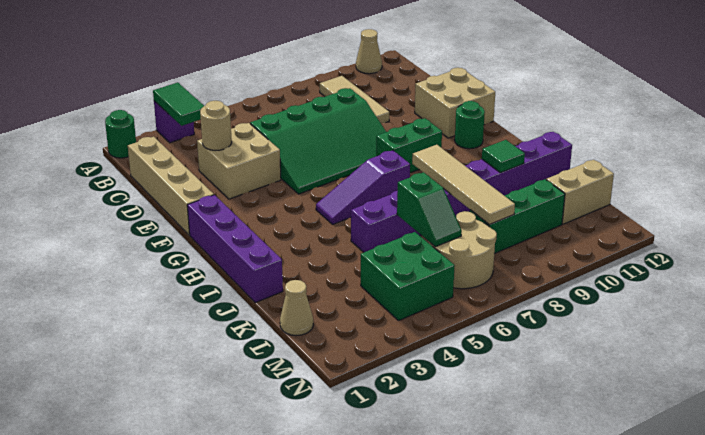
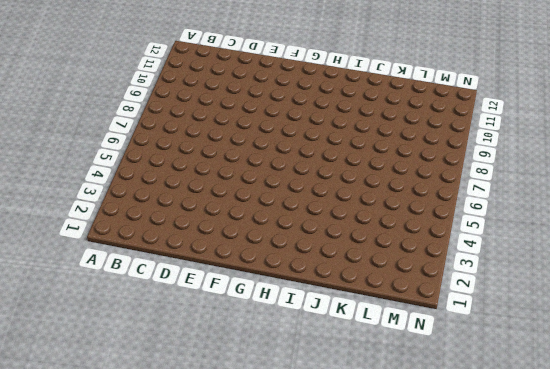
none -> green round brick A1 level 1
none -> purple brick A3 level 1
none -> tan cone A11 level 1

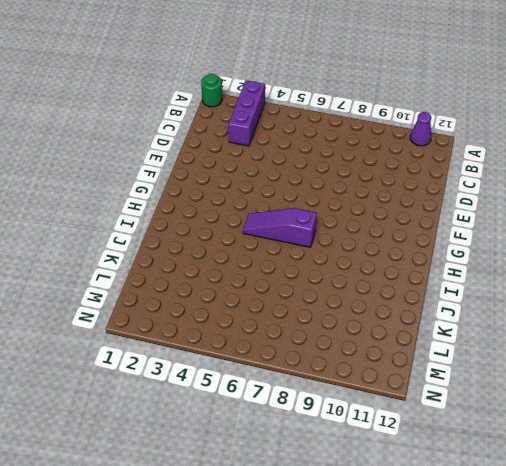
purple brick A3:C3 level 1 -> purple brick A3 level 1
purple cone A11 level 1 -> tan cone A11 level 1
none -> tan tile B9:D9 level 1
none -> tan brick C1:F1 level 1
none -> tan brick D3:E4 level 1

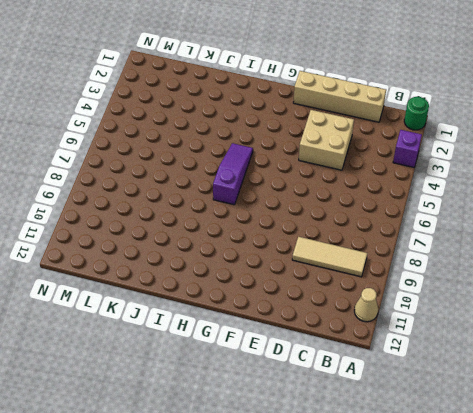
none -> green slope D5:F8 level 1 top D
none -> tan brick E11:F12 level 1
none -> purple brick G1:J1 level 1

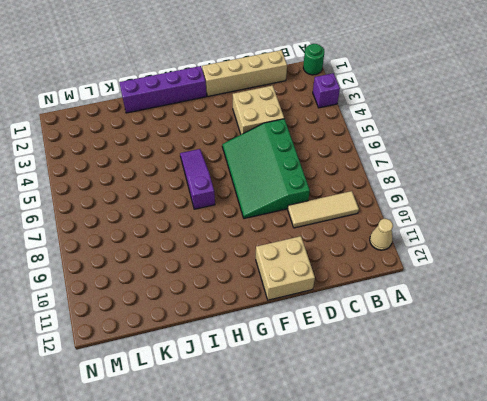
none -> green brick G8:G9 level 1
none -> green round brick G11 level 1
none -> purple brick J5:J12 level 1

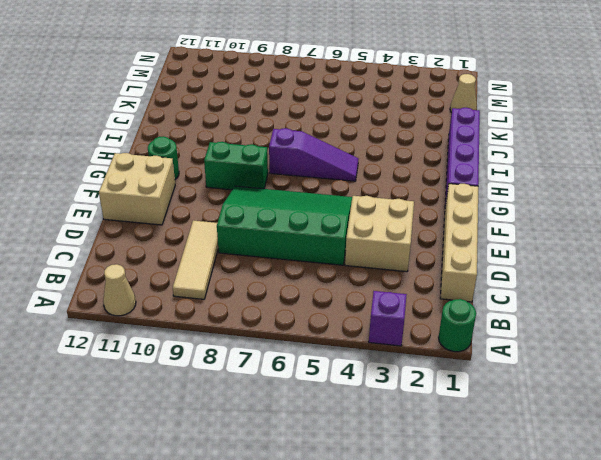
none -> purple brick J5:J12 level 1
none -> green brick L4:M5 level 1
none -> tan round brick L6:M7 level 1

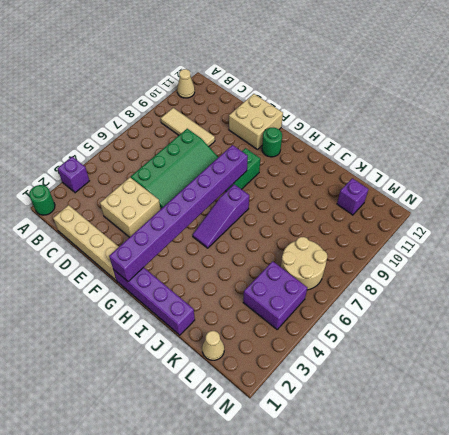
purple brick G1:G8 level 2 -> purple brick J5:J12 level 1
purple brick L4:M5 level 1 -> green brick L4:M5 level 1
purple brick L11 level 1 -> tan brick L11:L12 level 1
none -> green brick L8:L10 level 1
none -> green tile A3:B3 level 2
none -> tan round brick D3 level 2

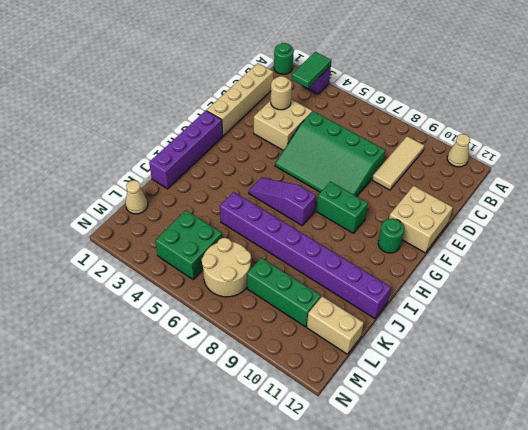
none -> tan tile I8:L8 level 2
none -> green tile J10 level 2
none -> green slope K6:L6 level 2 top K

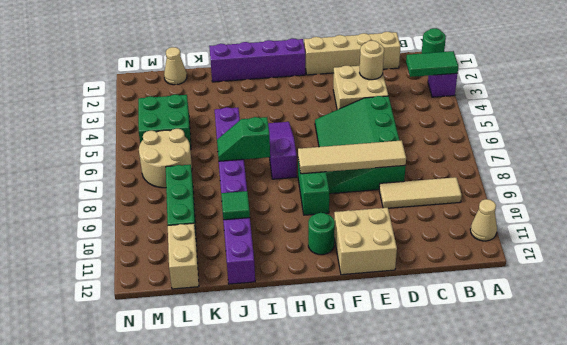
tan tile D8:G8 level 2 -> tan tile I8:L8 level 2
green slope I7:J7 level 2 top I -> green slope K6:L6 level 2 top K

